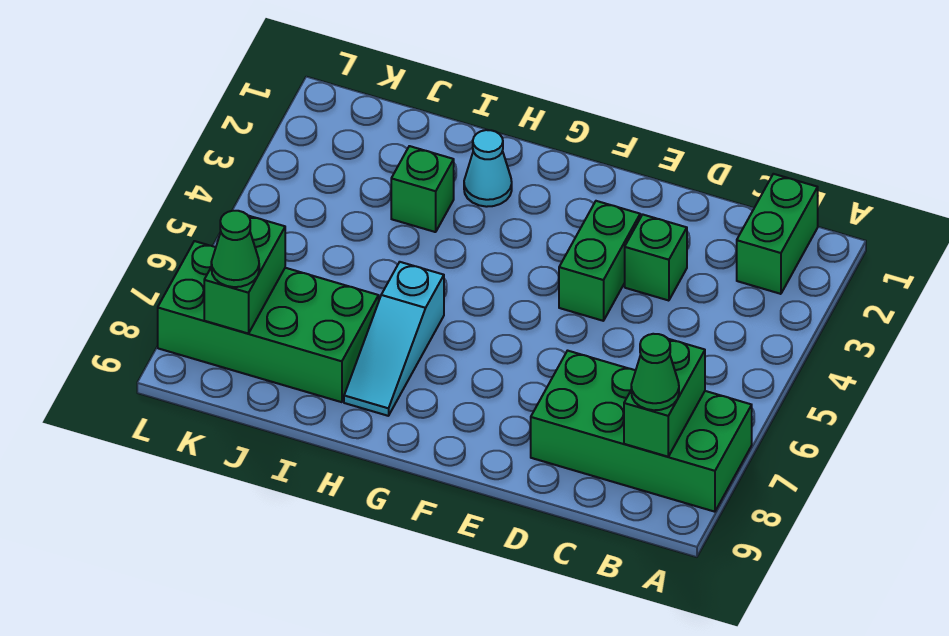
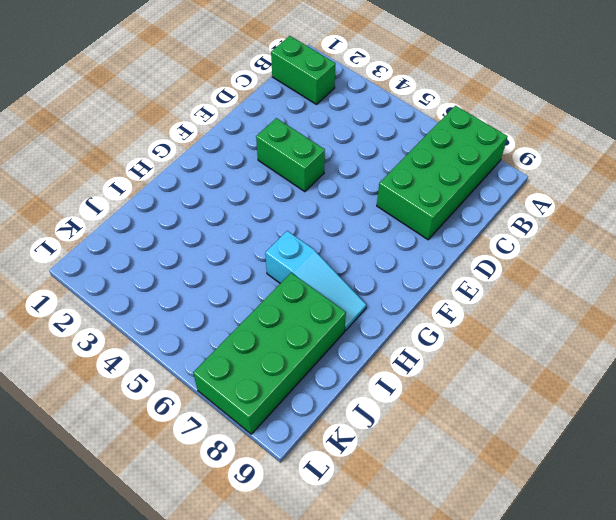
none -> green brick D3 level 1
none -> cyan cone H2 level 1
none -> green brick I3 level 1

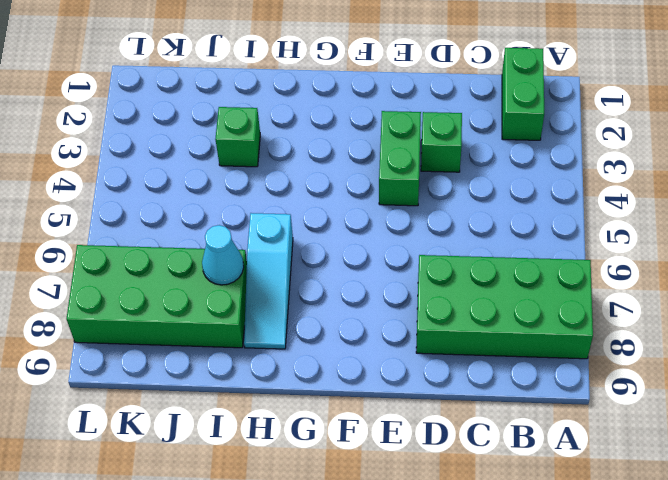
cyan cone I7 level 2 -> cyan cone H2 level 1
none -> green brick B7:B8 level 2
none -> green brick K7:K8 level 2
none -> green cone B8 level 3

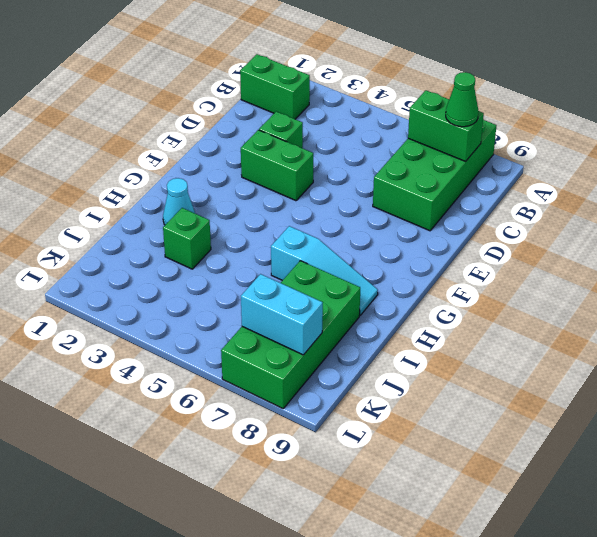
cyan brick K7:K8 level 2 -> green brick K7:K8 level 2
none -> green cone K8 level 3

